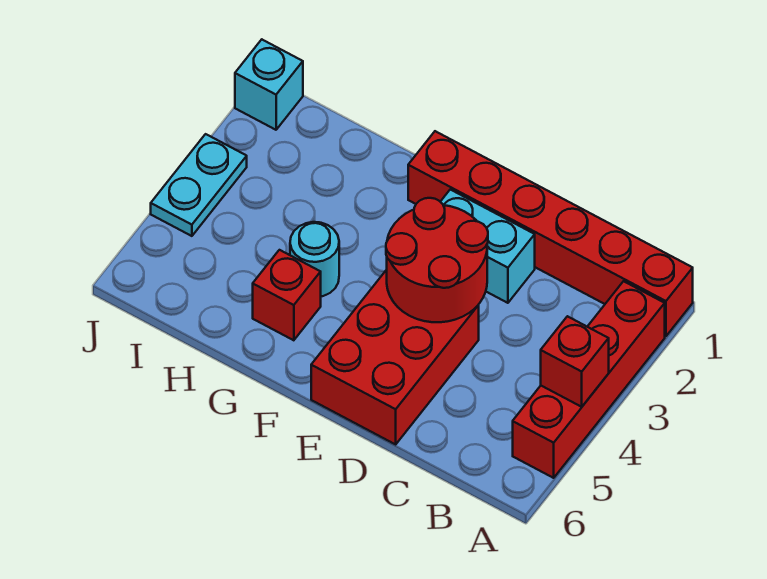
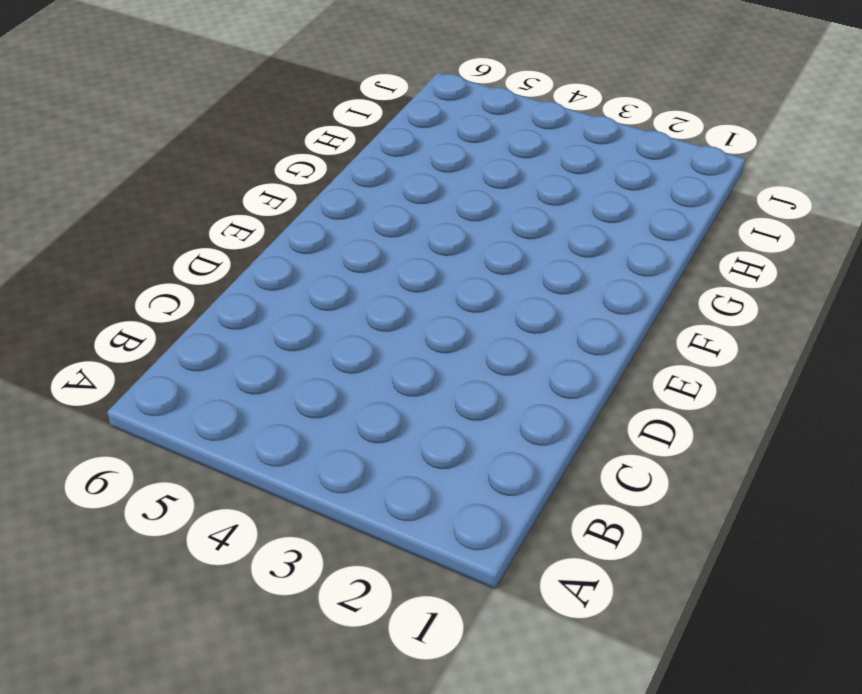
none -> red brick A1:F1 level 1
none -> red brick A2:A5 level 1

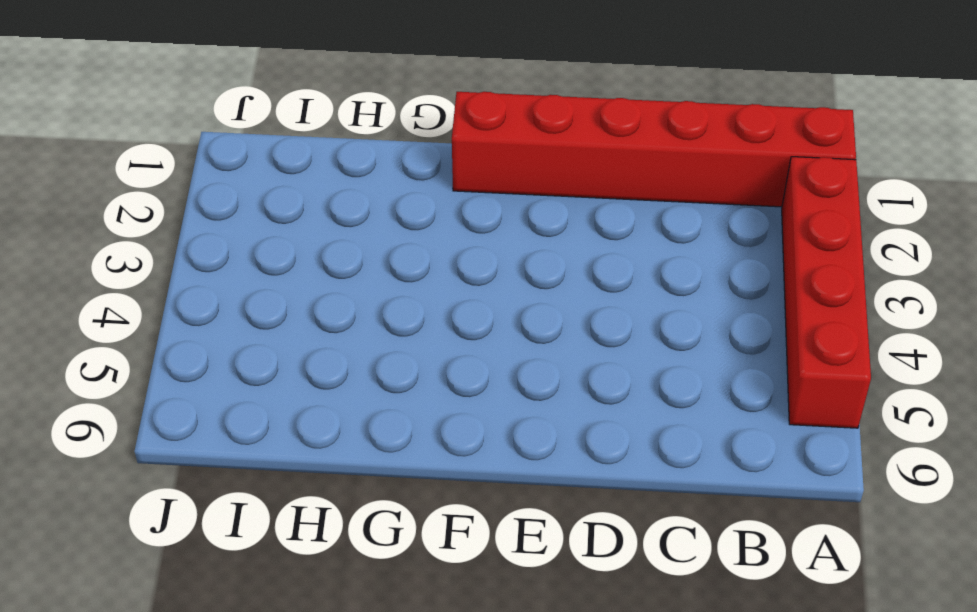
none -> cyan brick D2:E2 level 1
none -> red brick D4:E6 level 1

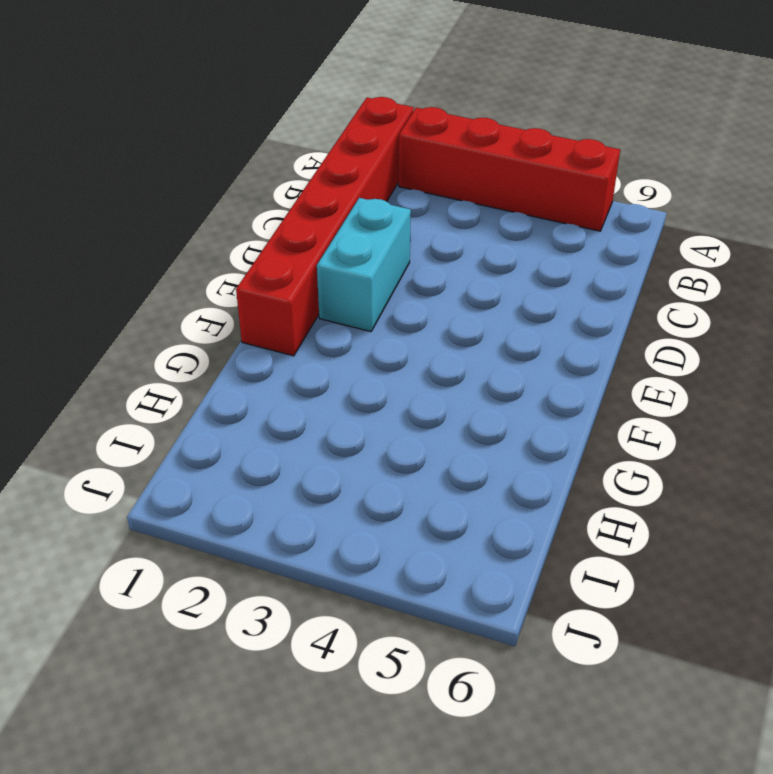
none -> red brick D4:E6 level 1
none -> cyan round brick G4 level 1

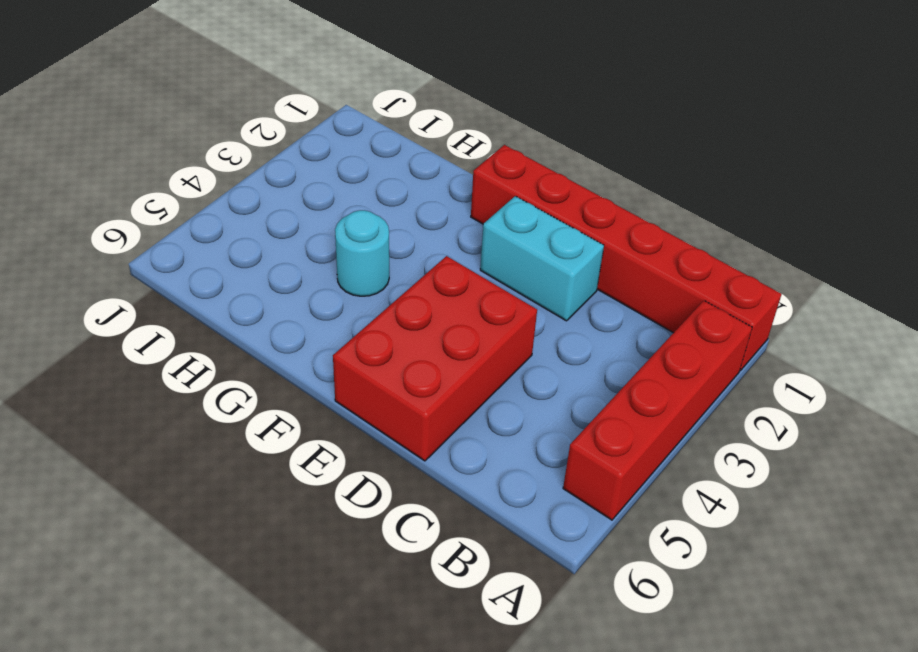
none -> red brick G5 level 1
none -> cyan brick J1 level 1

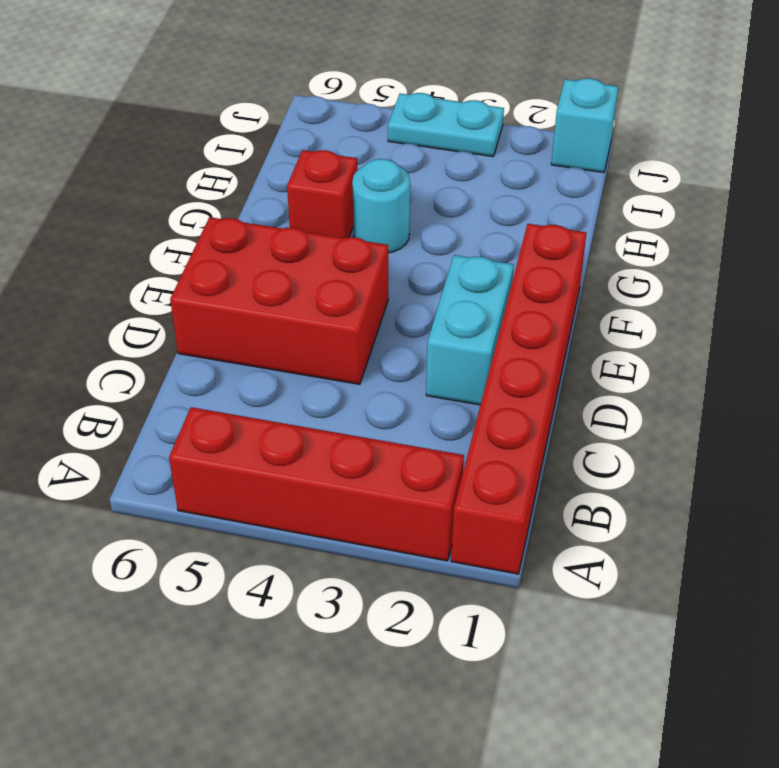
none -> red brick A4 level 2
none -> red round brick D3:E4 level 2

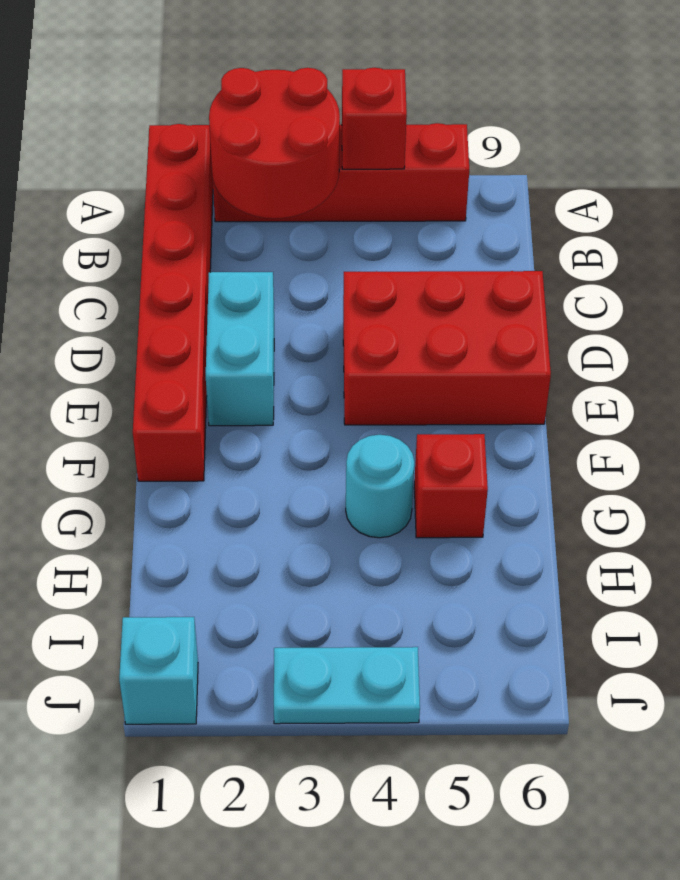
red round brick A2:B3 level 2 -> red round brick D3:E4 level 2

